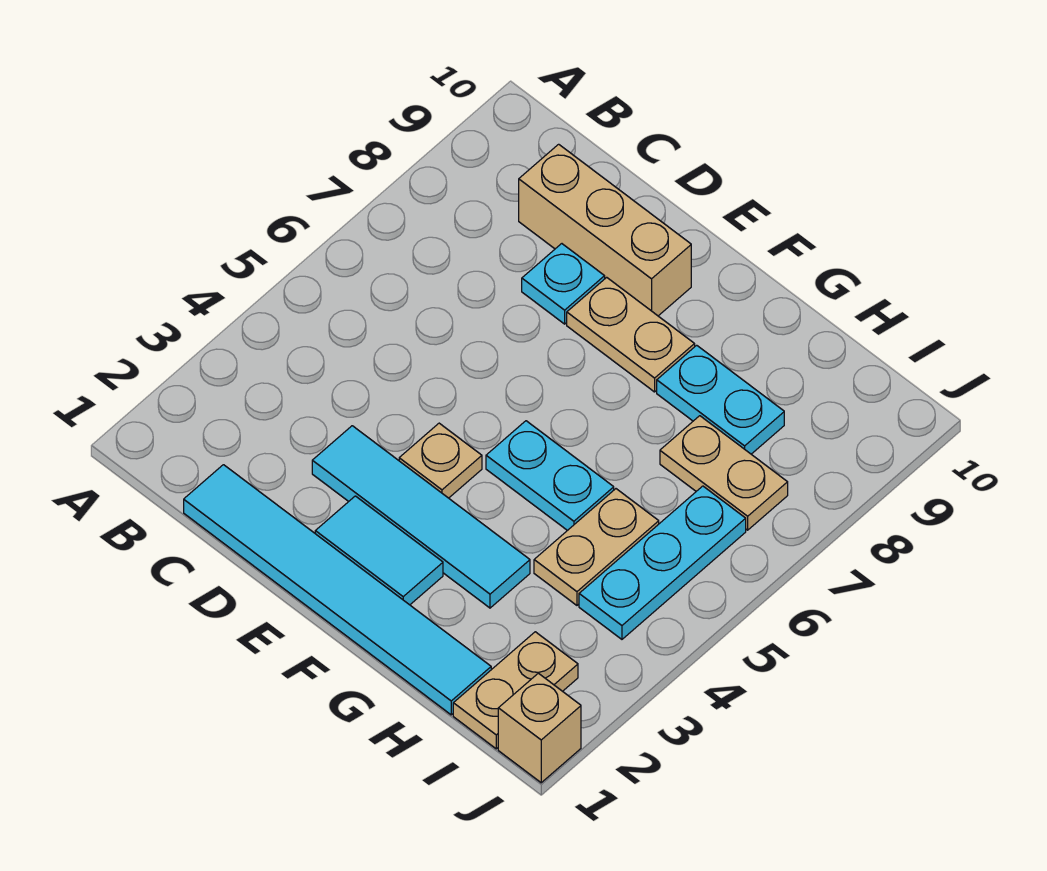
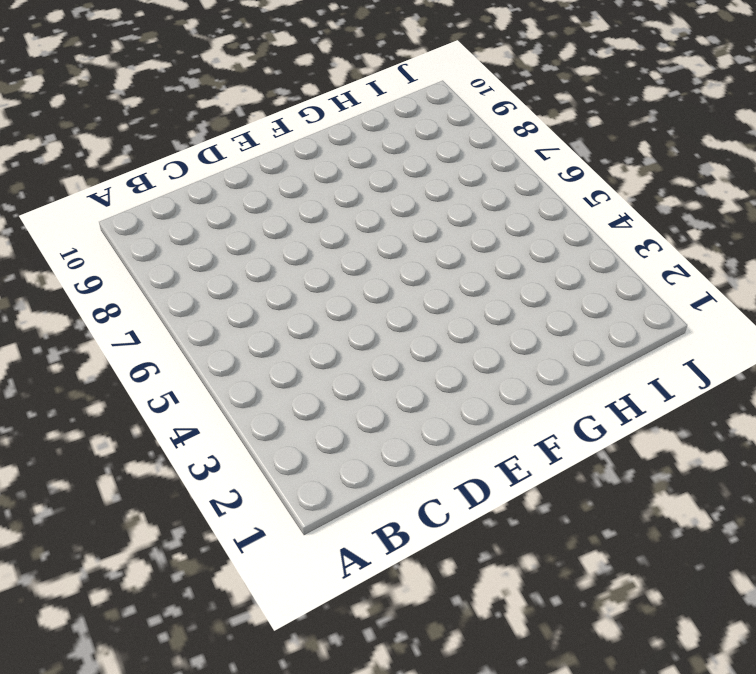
none -> cyan tile C1:H1 level 1
none -> tan brick C9:E9 level 1
none -> cyan tile D3:G3 level 1

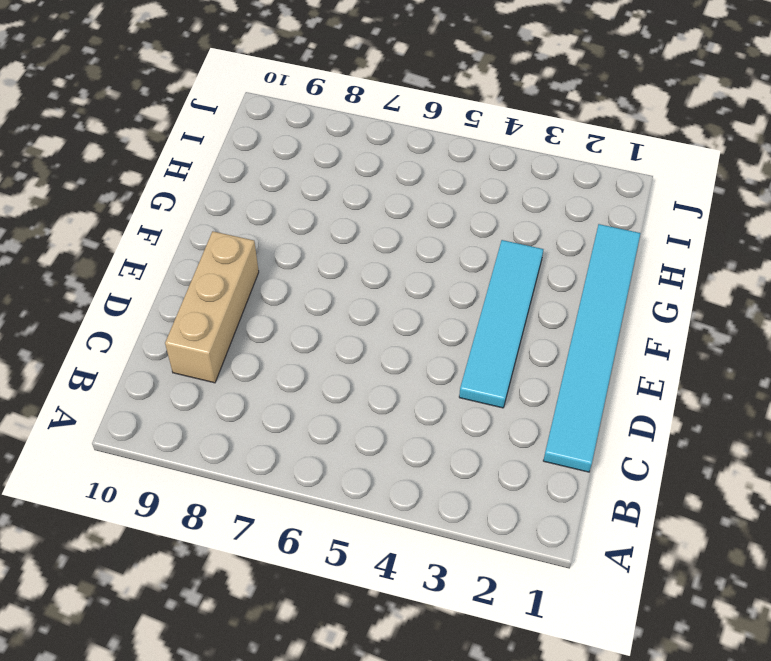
none -> cyan plate D8 level 1
none -> cyan tile E2:F2 level 1
none -> tan plate E4 level 1

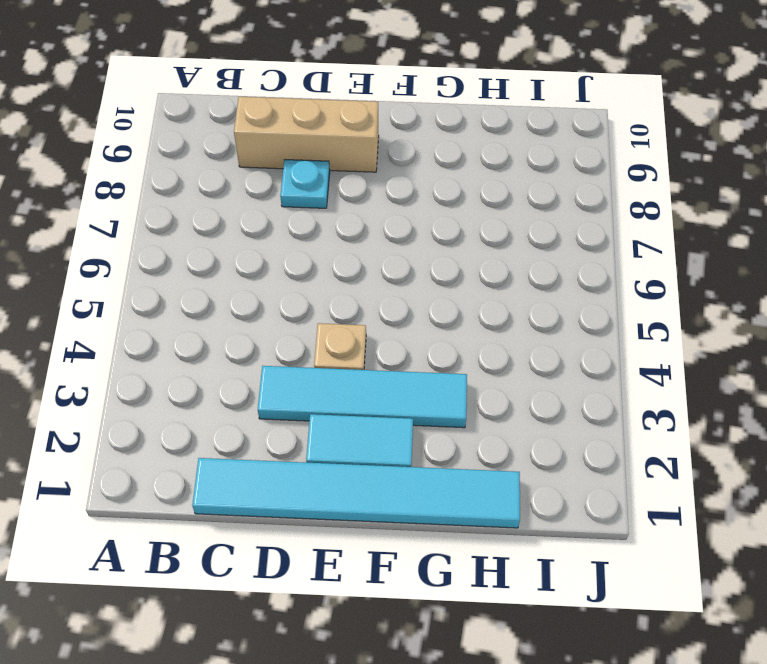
none -> tan plate E8:F8 level 1
none -> cyan plate F5:G5 level 1
none -> cyan plate G8:H8 level 1

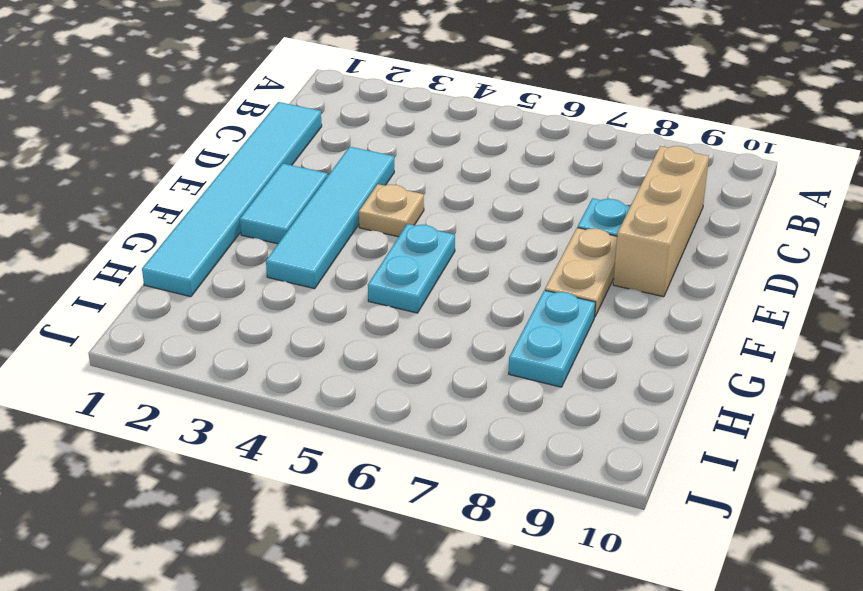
none -> tan plate H4:H5 level 1
none -> tan plate H7:I7 level 1
none -> tan plate I1:I2 level 1

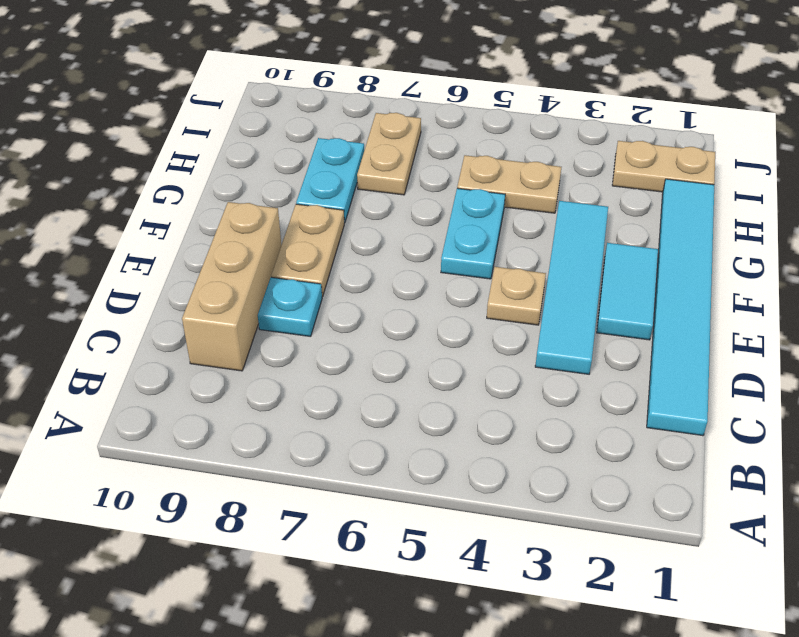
none -> cyan plate I4:I6 level 1
none -> tan brick J1 level 1

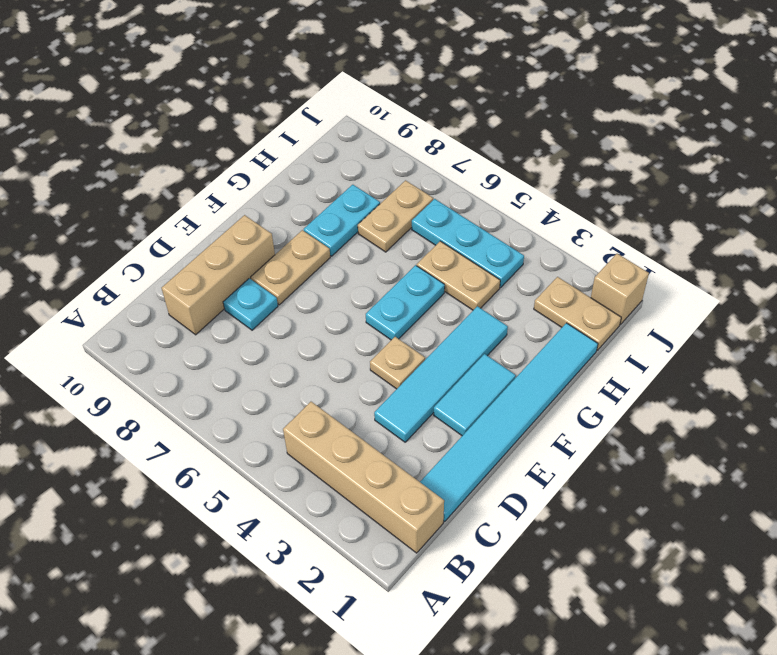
tan brick B1:B4 level 1 -> none

